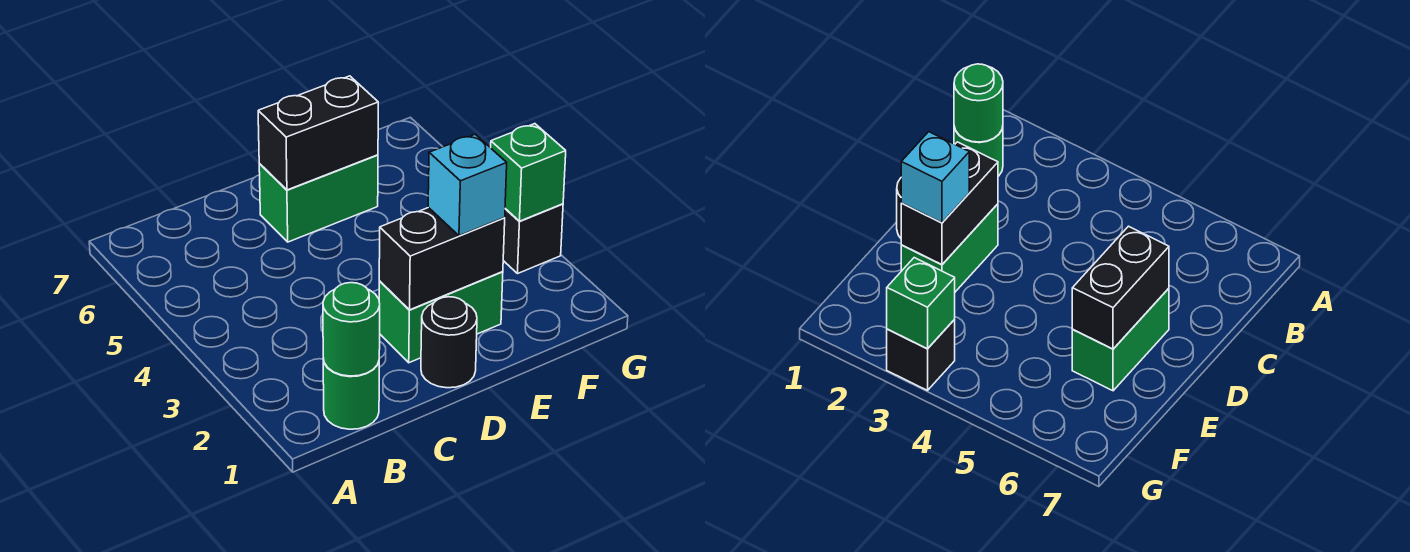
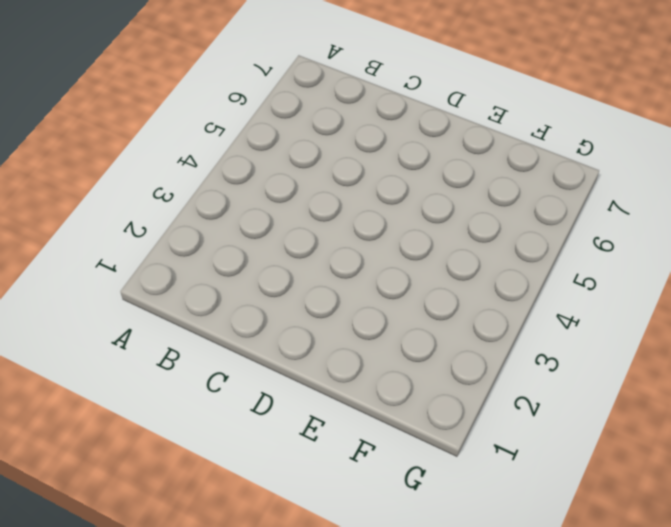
none -> green round brick B1 level 1
none -> black round brick D1 level 1

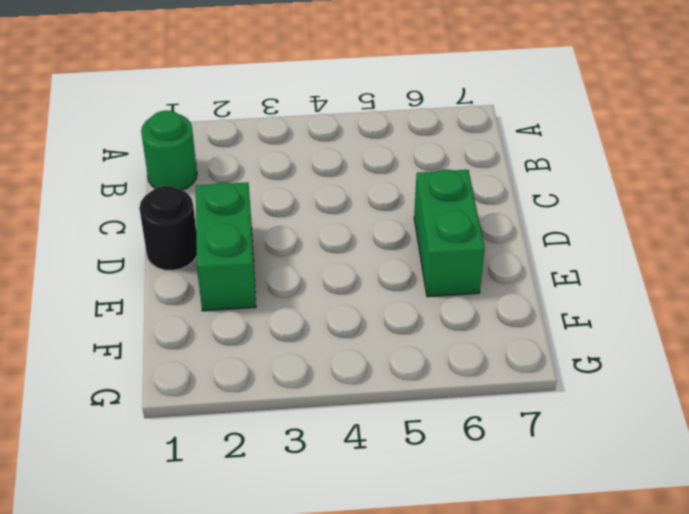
none -> black brick G3 level 1
none -> green round brick B1 level 2

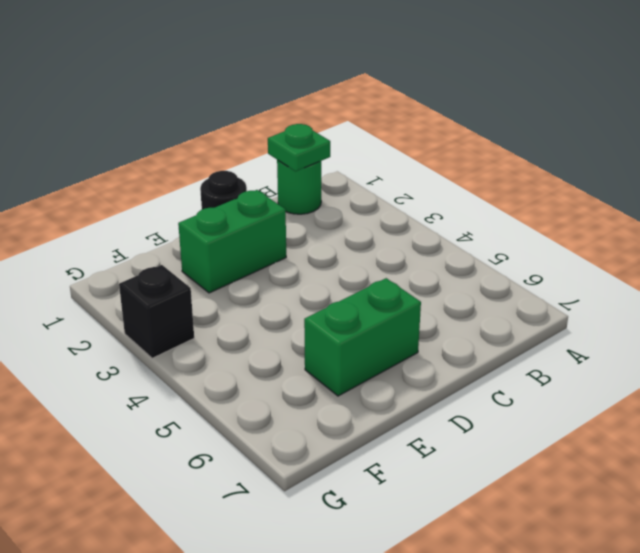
green plate B1 level 2 -> green round brick B1 level 2
none -> black brick D2:E2 level 2
none -> black brick D6:E6 level 2

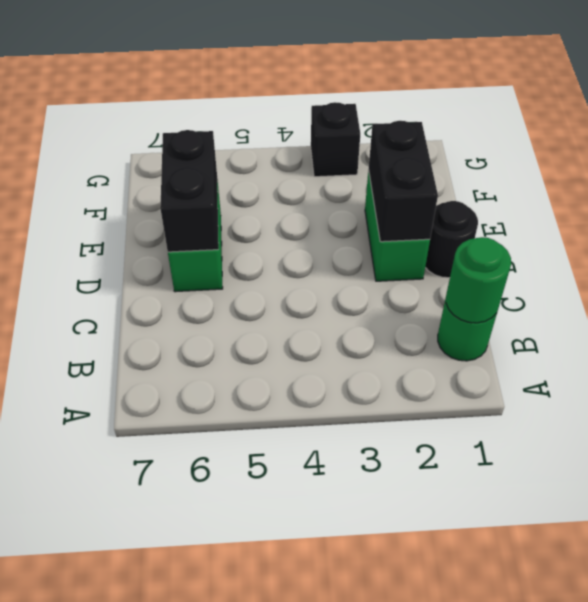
none -> green brick G3 level 2
none -> cyan brick E2 level 3

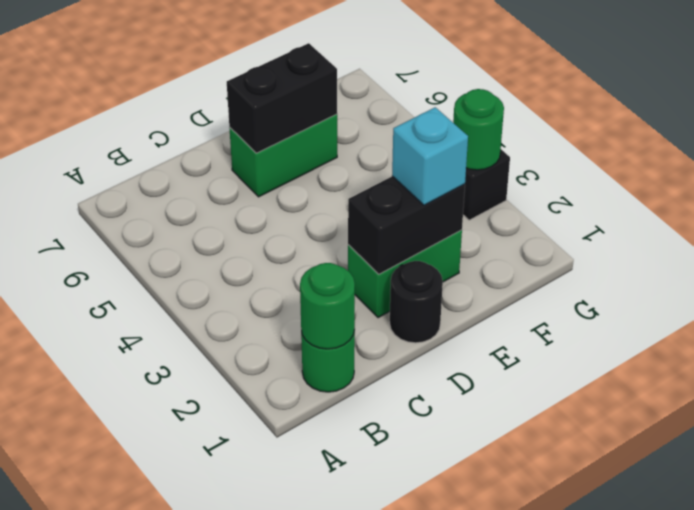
green round brick G3 level 2 -> green brick G3 level 2

